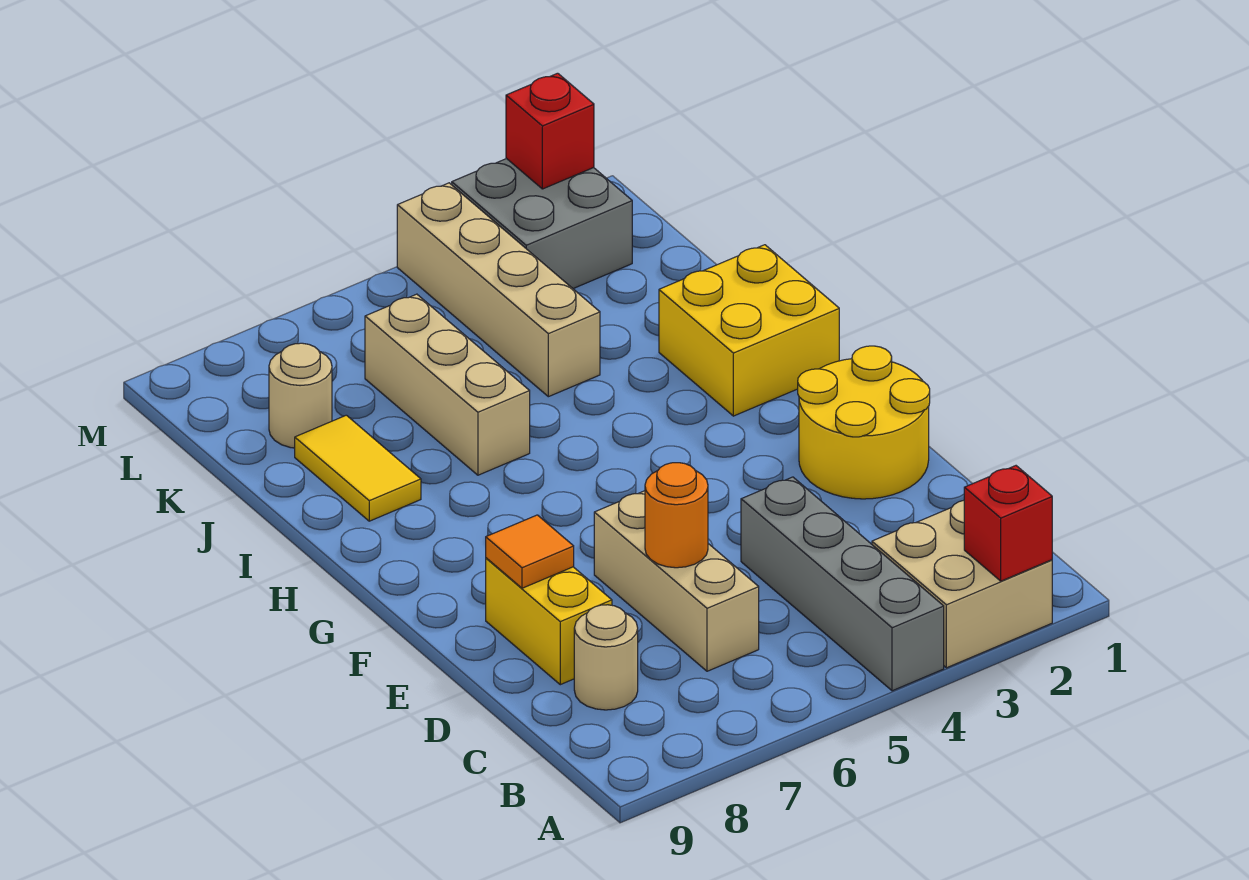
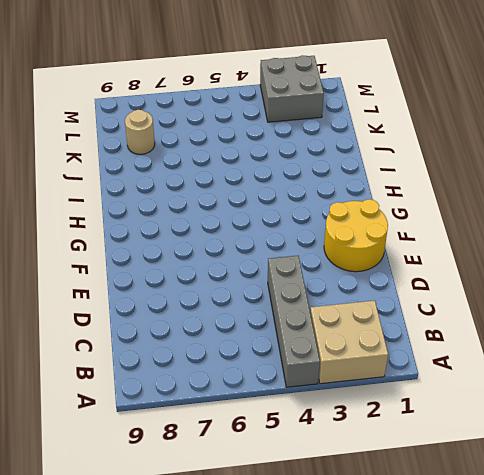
none -> tan brick C6:E6 level 1
none -> tan round brick C8 level 1
none -> yellow brick D8:E8 level 1

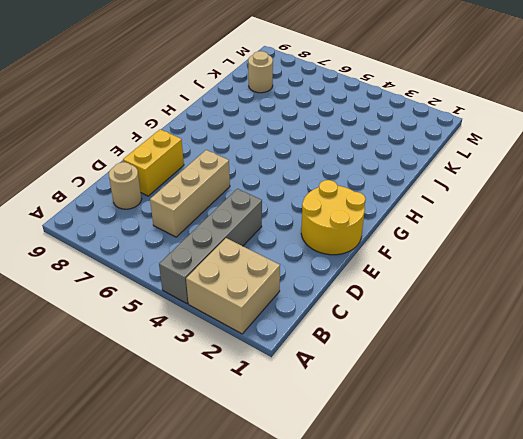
none -> yellow brick H1:I2 level 1
none -> tan brick I6:K6 level 1
none -> yellow tile I8:J8 level 1

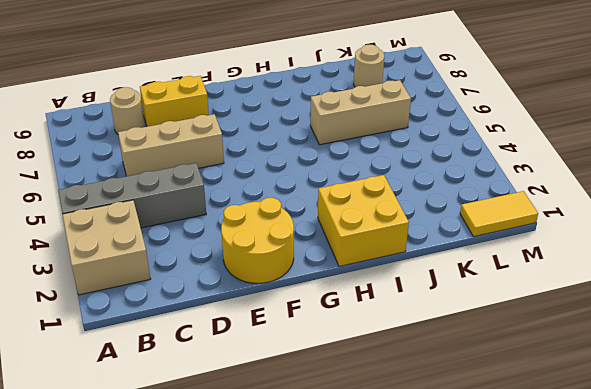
yellow tile L1:M1 level 1 -> yellow tile I8:J8 level 1
none -> tan brick J4:M4 level 1
none -> grey brick L2:M3 level 1
none -> red brick A2 level 2

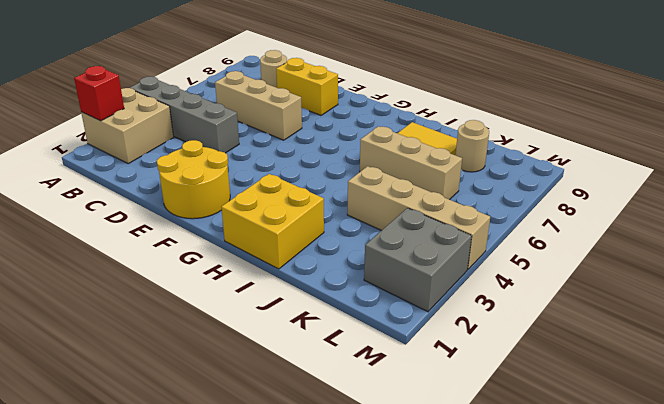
none -> orange round brick D6 level 2
none -> orange tile E8 level 2
none -> red brick M2 level 2

